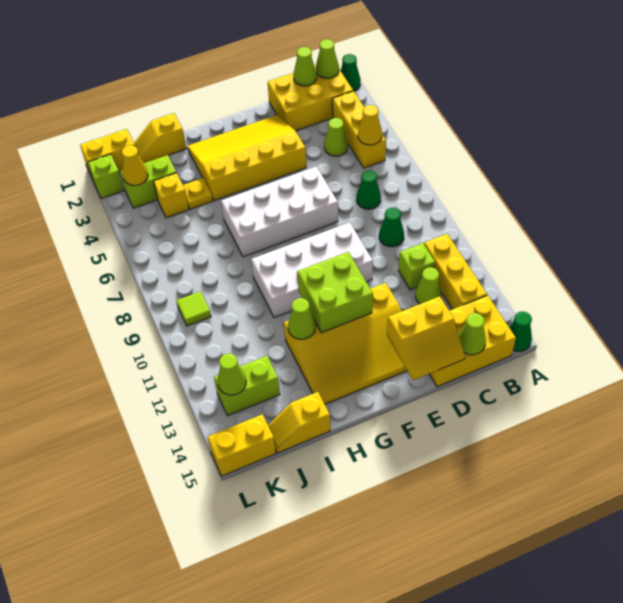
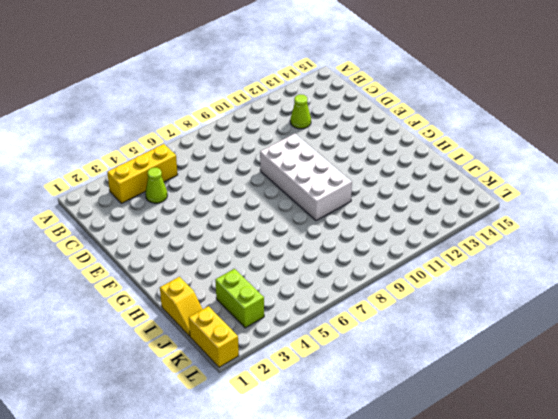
none -> green cone A1 level 1
none -> green cone A15 level 1
none -> yellow brick B1:D2 level 1
none -> yellow brick B11:B13 level 1

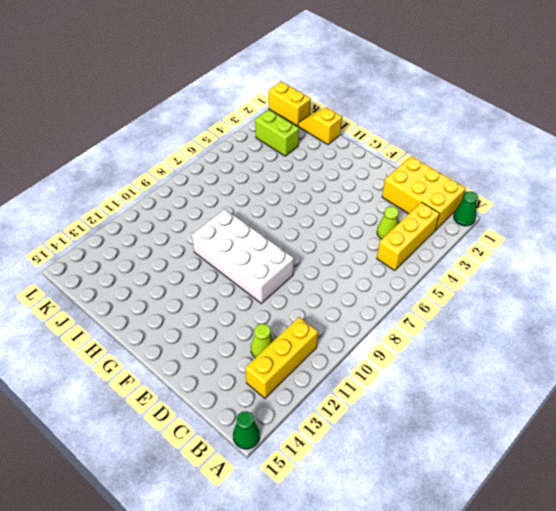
none -> yellow brick B14:D15 level 1
none -> green cone C7 level 1
none -> green cone C9 level 1
none -> lime brick C11 level 1

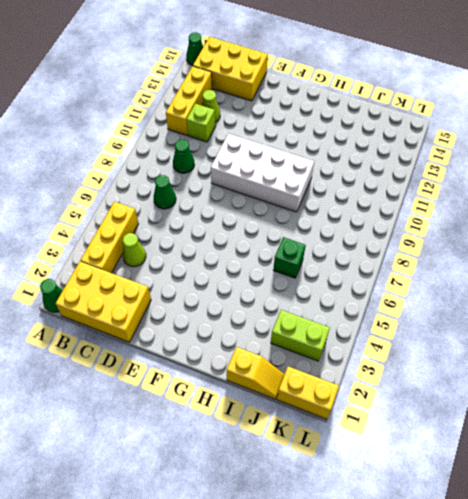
green brick I6 level 1 -> none
none -> yellow slope E2:H4 level 1 top 4
none -> white brick E6:H7 level 1
none -> yellow slope E12:H14 level 1 top 12
none -> yellow plate I4 level 1

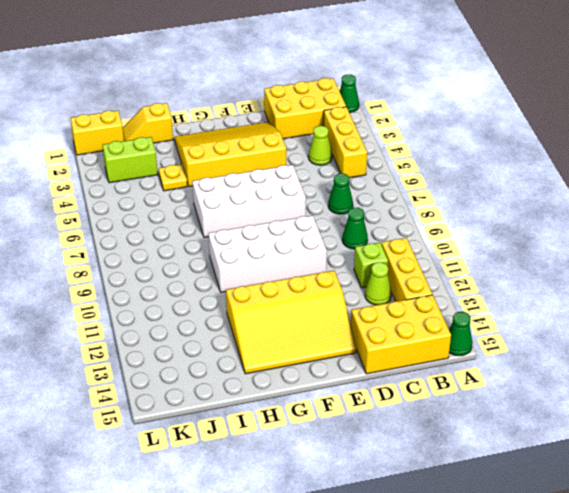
none -> yellow slope I15:J15 level 1 top I
none -> yellow brick J4 level 1
none -> lime brick J13:K13 level 1
none -> lime tile K9 level 1

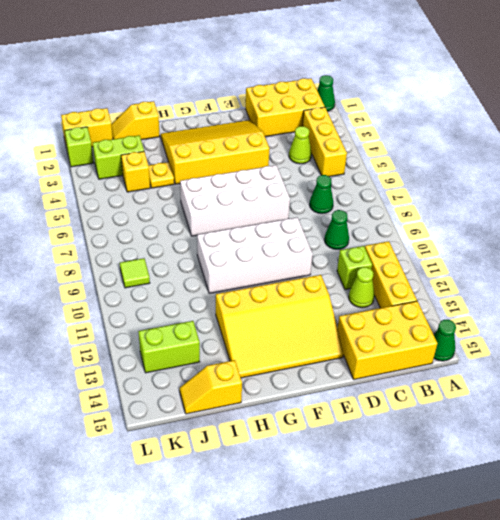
none -> yellow brick K15:L15 level 1
none -> lime cone B1 level 2
none -> yellow cone B5 level 2
none -> lime cone C1 level 2

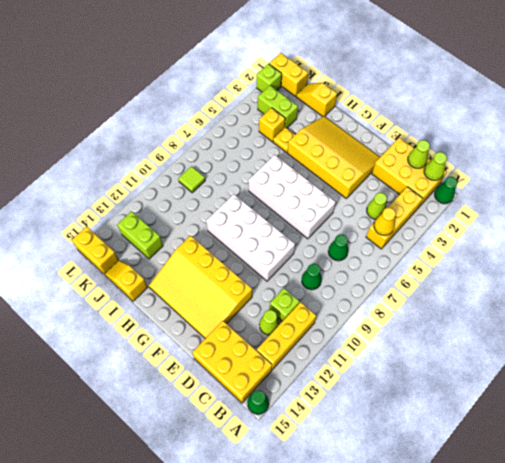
none -> lime cone C15 level 2
none -> yellow slope D14:E15 level 2 top 14
none -> lime brick F11:G12 level 2
none -> lime cone H12 level 2

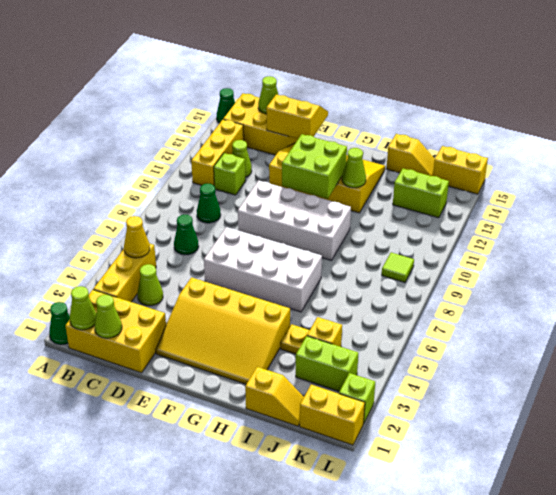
none -> yellow cone K3 level 2
none -> lime cone K13 level 2

